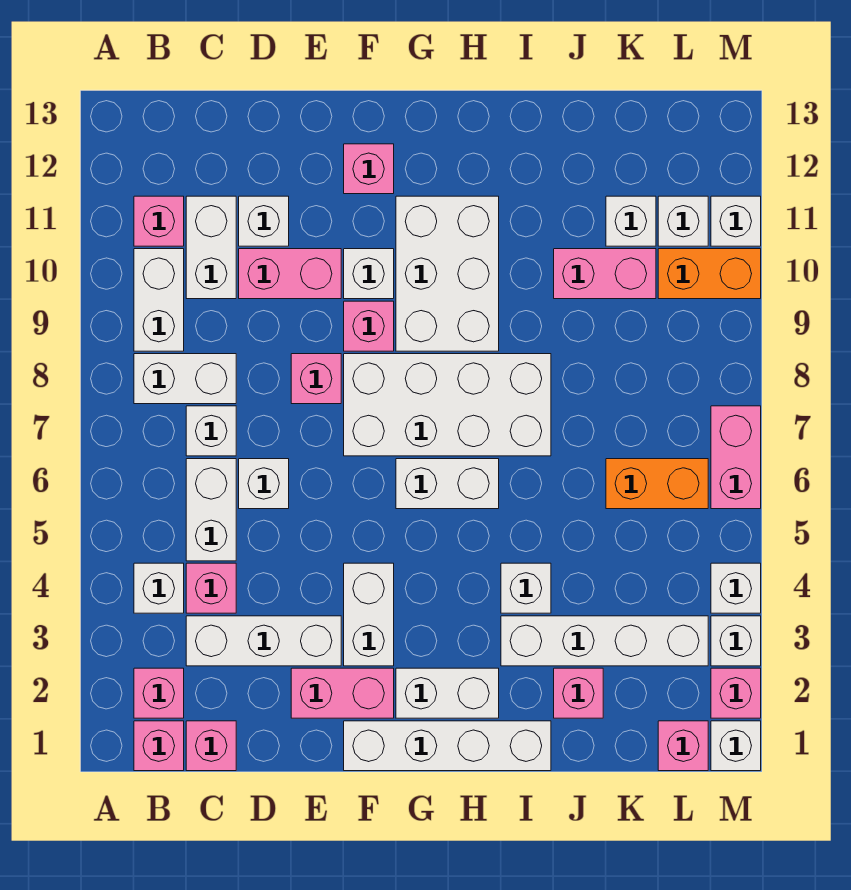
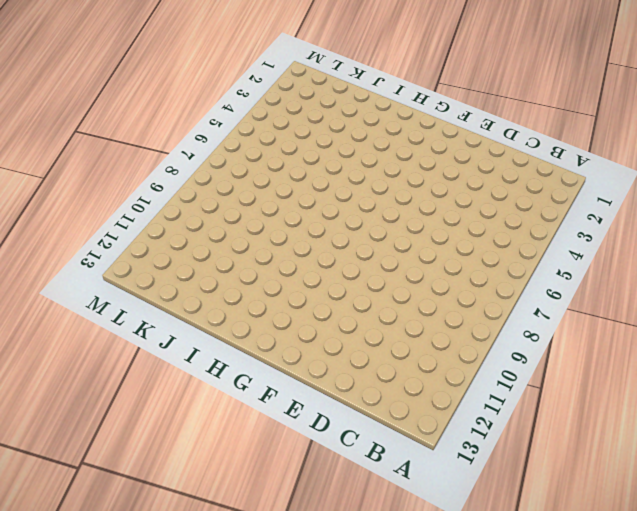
none -> pink brick B1 level 1
none -> pink brick B2 level 1
none -> white brick B4 level 1
none -> white brick B8:C8 level 1

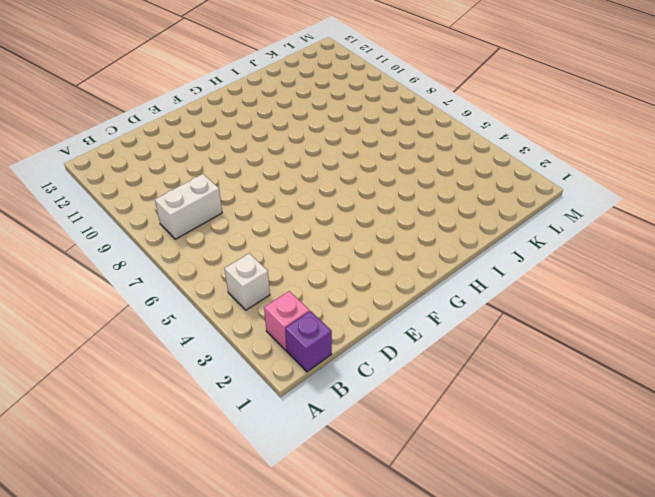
purple brick B1 level 1 -> pink brick B1 level 1
none -> white brick B9:B10 level 1
none -> pink brick B11 level 1
none -> pink brick C1 level 1
none -> white brick C3:E3 level 1

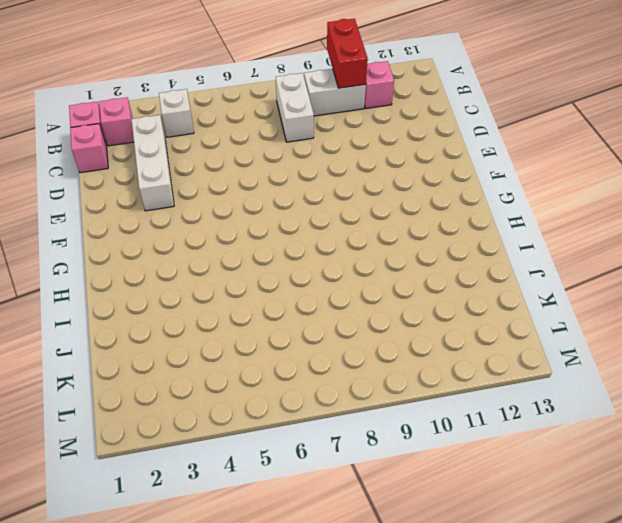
red brick A10:B10 level 2 -> none
none -> pink brick C4 level 1
none -> white brick C5:C6 level 1
none -> white brick C7 level 1
none -> white brick C10:C11 level 1

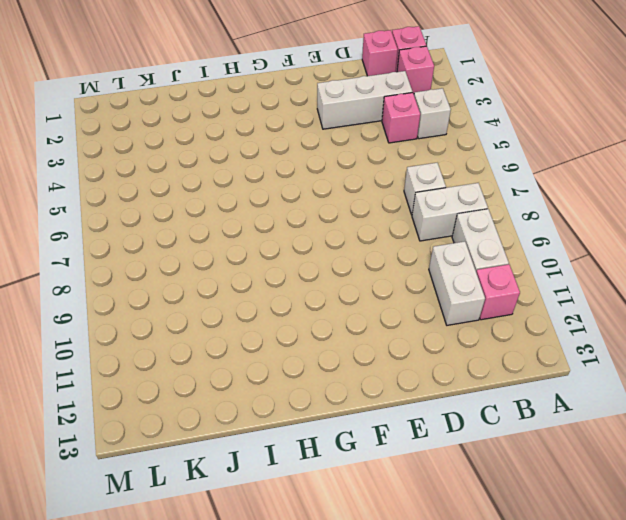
none -> white brick C5:C6 level 1
none -> white brick D6 level 1
none -> pink brick D10:E10 level 1
none -> white brick D11 level 1

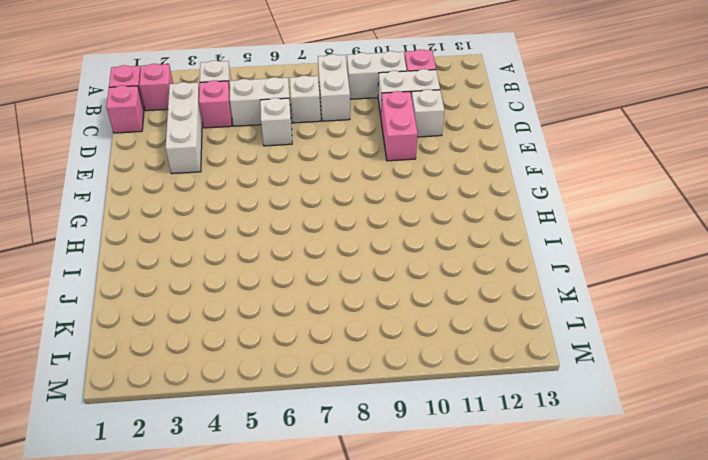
none -> pink brick E2:F2 level 1
none -> pink brick E8 level 1
none -> white brick F1:I1 level 1
none -> white brick F3:F4 level 1

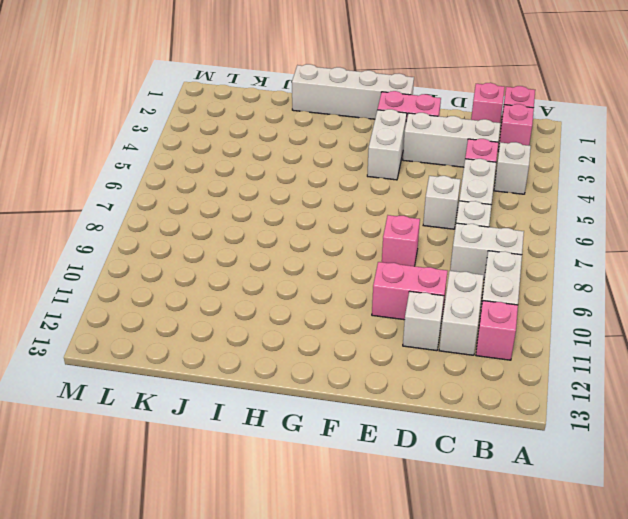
none -> white brick F7:I8 level 1
none -> pink brick F9 level 1
none -> white brick F10 level 1
none -> pink brick F12 level 1

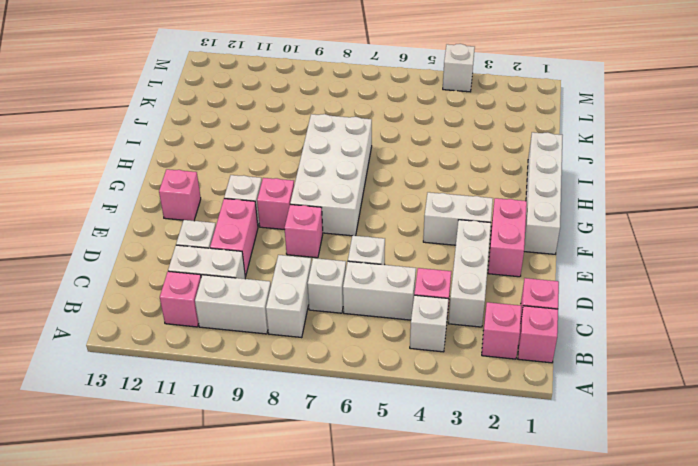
none -> white brick G2:H2 level 1
none -> white brick G6:H6 level 1
none -> white brick G9:H11 level 1
none -> white brick I3:L3 level 1

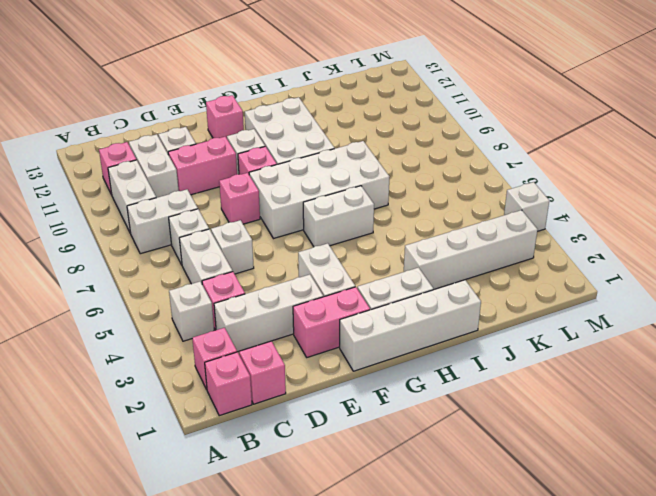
none -> white brick I4 level 1
none -> pink brick J2 level 1
none -> pink brick J10:K10 level 1
none -> orange brick K6:L6 level 1

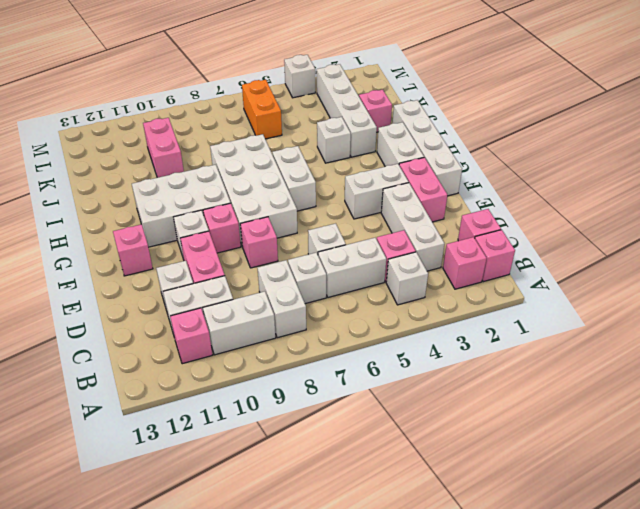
none -> white brick K11 level 1
none -> pink brick L1 level 1
none -> orange brick L10:M10 level 1
none -> white brick L11 level 1

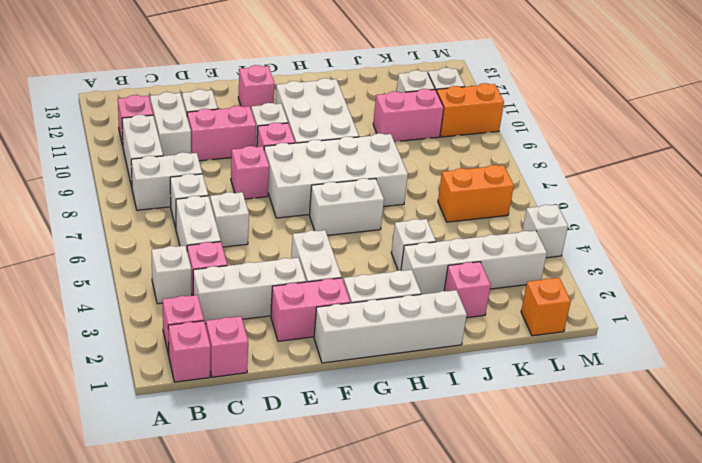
orange brick L1 level 1 -> pink brick L1 level 1
none -> white brick M1 level 1
none -> pink brick M2 level 1
none -> white brick M3 level 1
none -> pink brick M6:M7 level 1

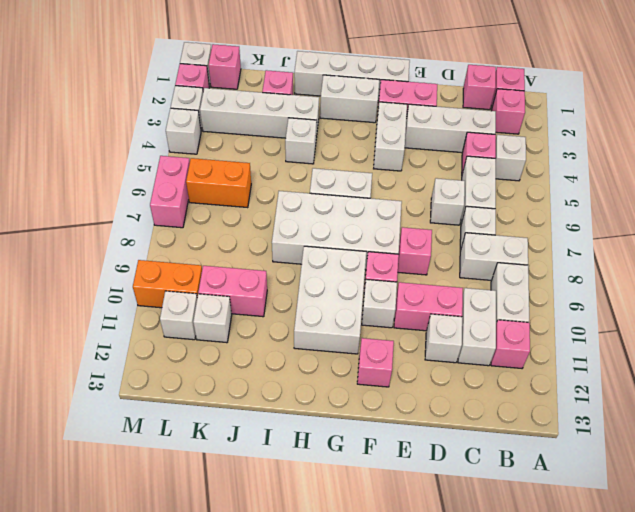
none -> white brick M11 level 1

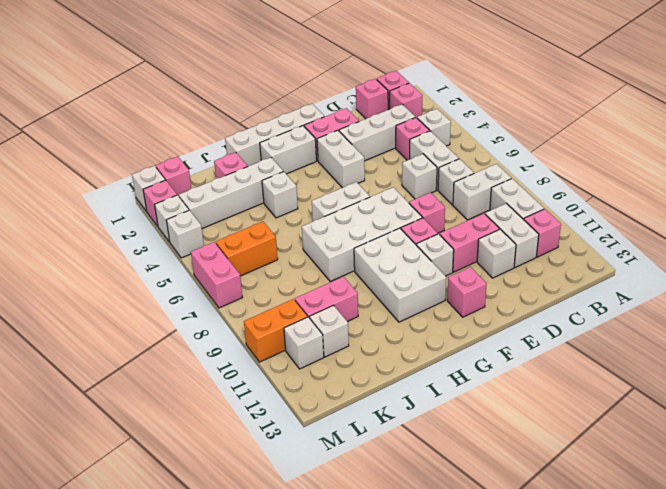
none -> white brick M11 level 1

